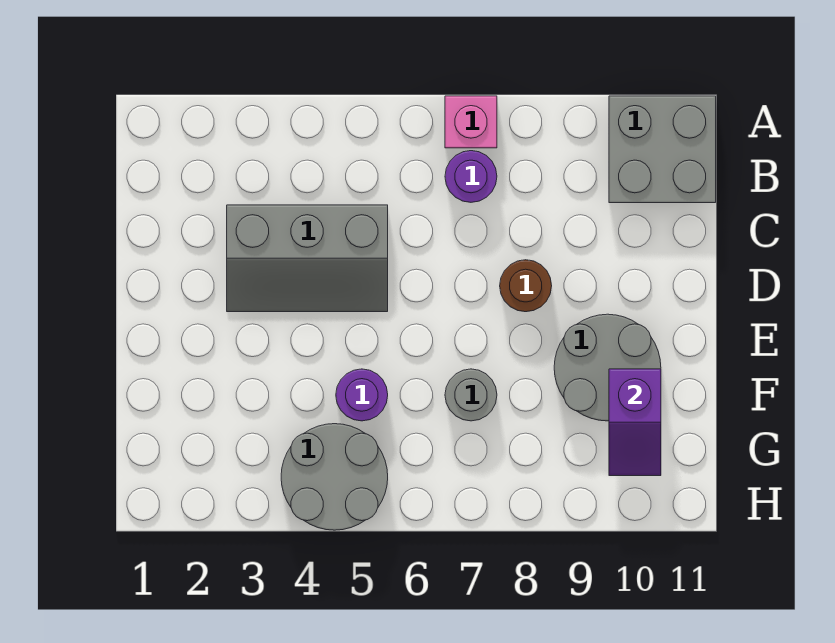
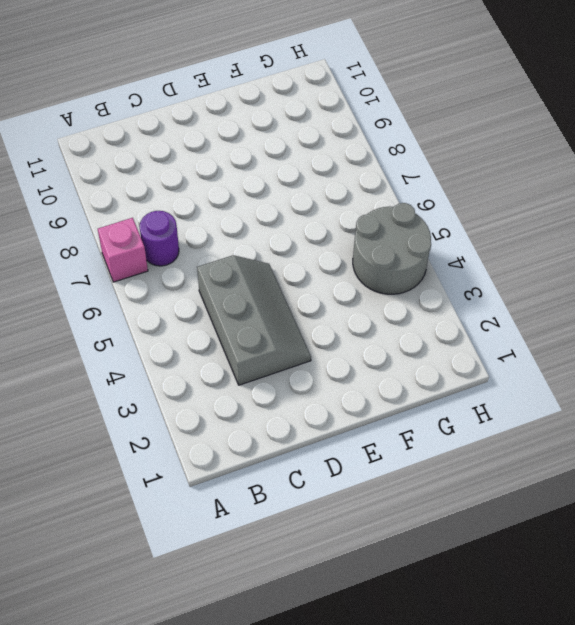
none -> grey brick A10:B11 level 1
none -> brown round brick D8 level 1

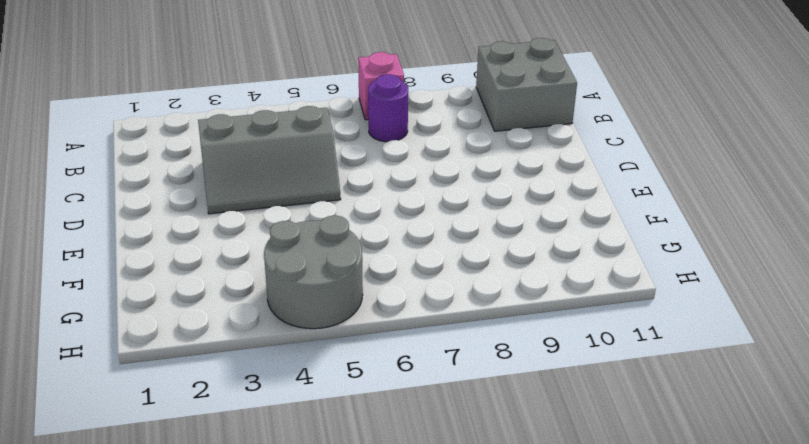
none -> brown round brick D8 level 1
none -> grey round brick E9:F10 level 1

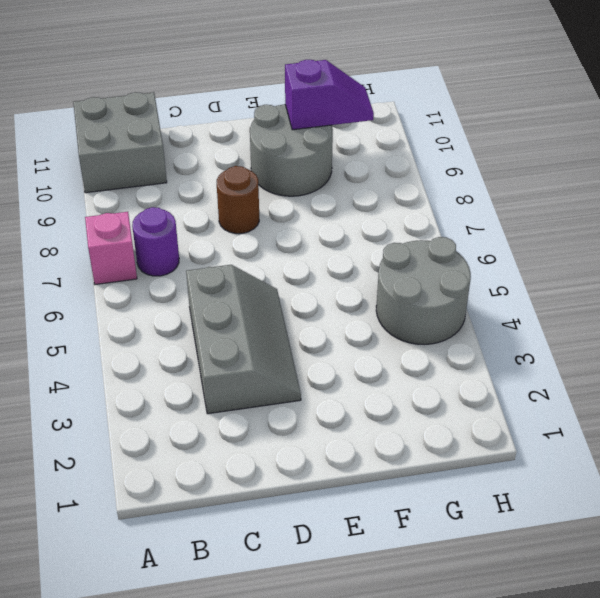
none -> purple round brick F5 level 1
none -> grey round brick F7 level 1

